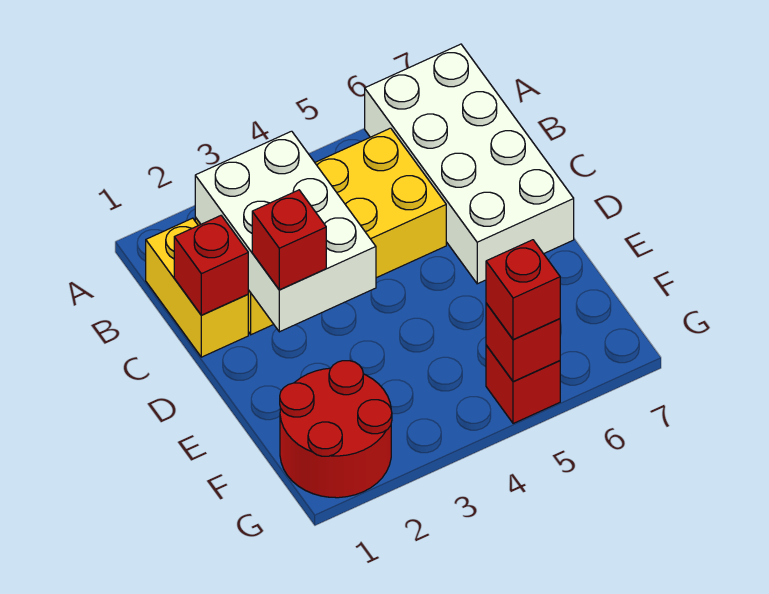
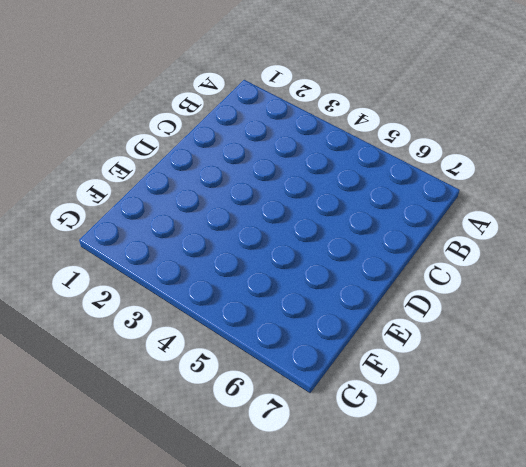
none -> white brick A6:D7 level 1
none -> yellow brick B1:C1 level 1

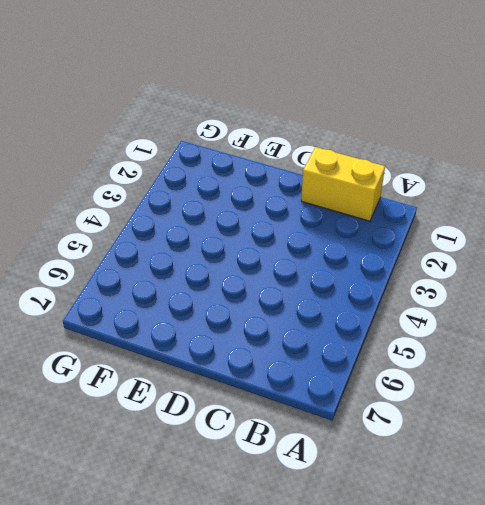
none -> white brick A6:D7 level 1
none -> yellow brick B2:C5 level 1

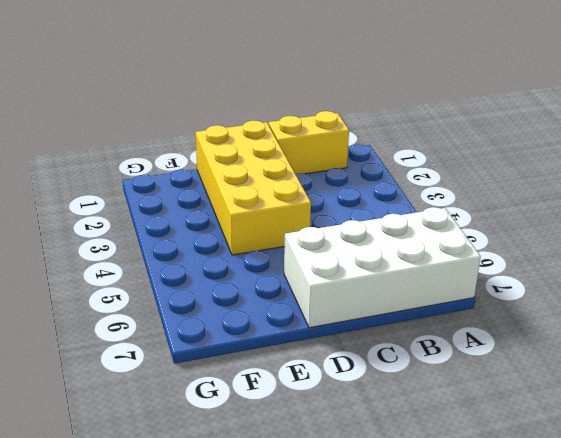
yellow brick D1:E4 level 1 -> yellow brick B2:C5 level 1
none -> red round brick F1:G2 level 1
none -> red brick G5 level 1

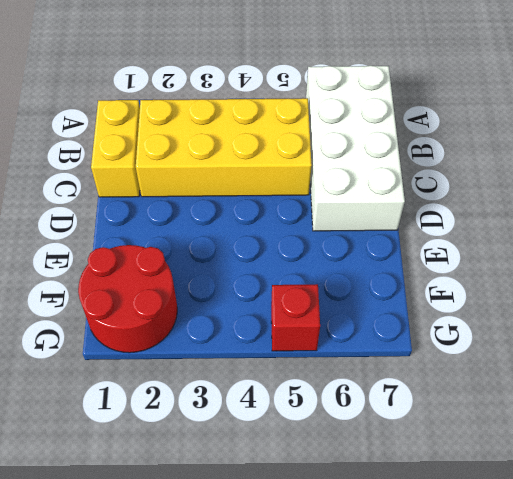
none -> white brick B2:D3 level 2
none -> red brick C1 level 2

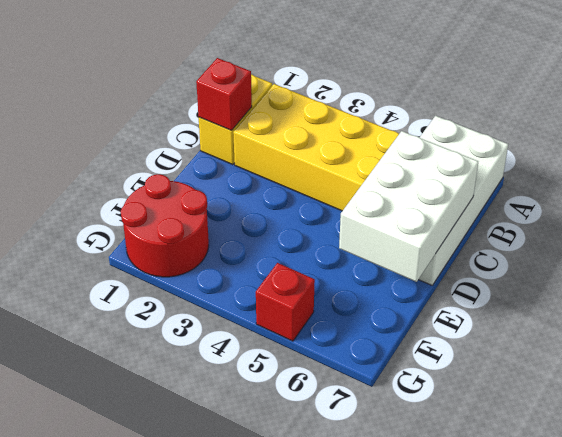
white brick C6:E7 level 2 -> white brick B2:D3 level 2
none -> red brick G5 level 2
none -> red brick D2 level 3

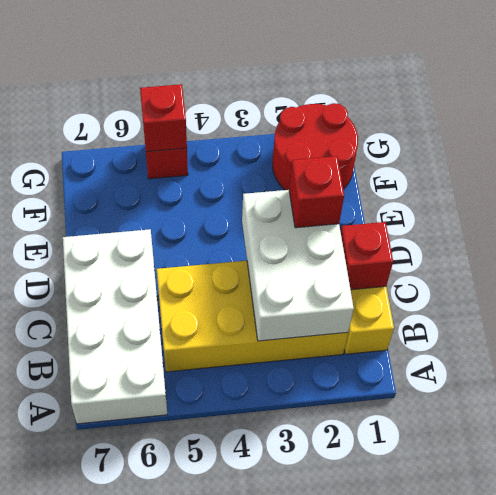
none -> red brick G5 level 3

